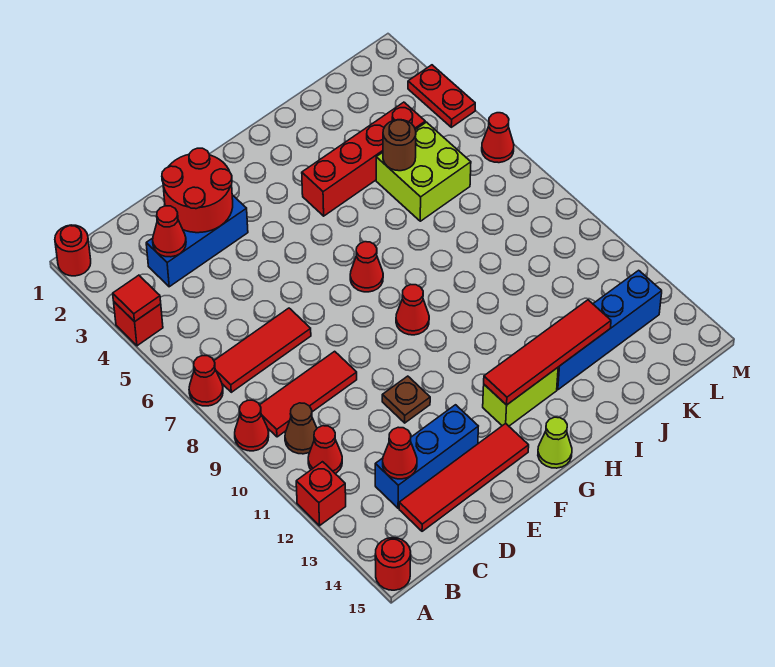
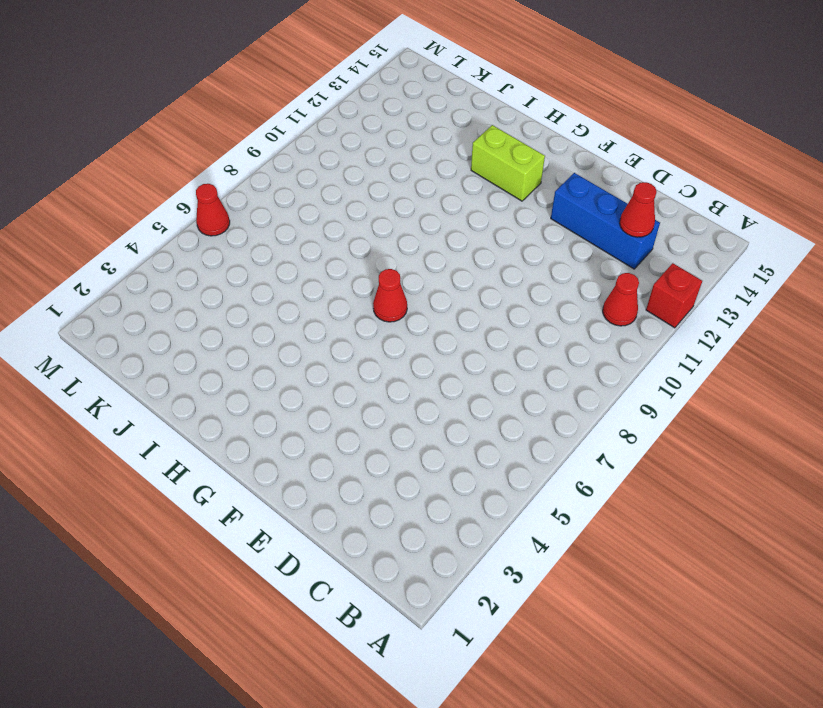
none -> red round brick A1 level 1
none -> red brick A4 level 1
none -> red cone A7 level 1

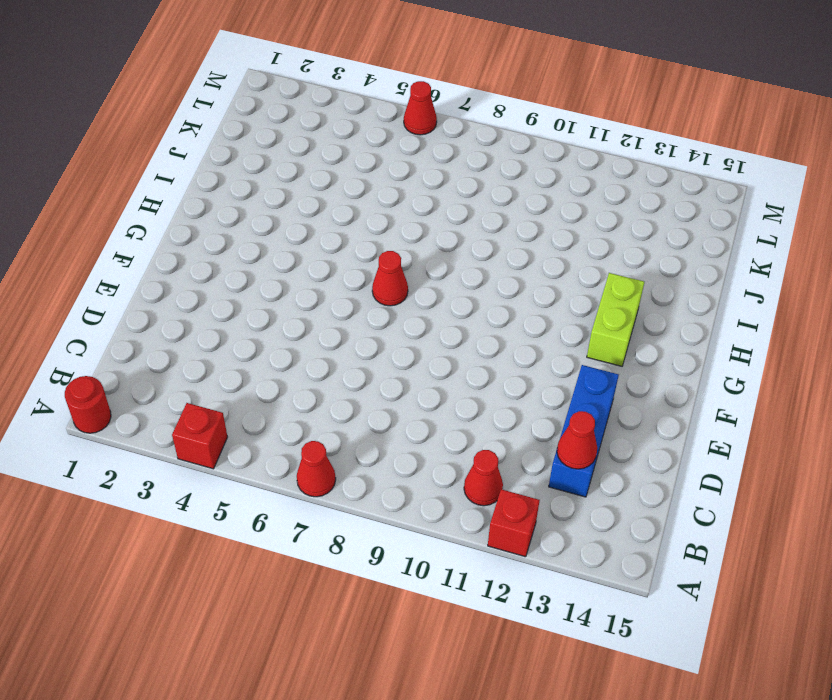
none -> red cone A9 level 1
none -> red round brick A15 level 1
none -> red tile B7:D7 level 1

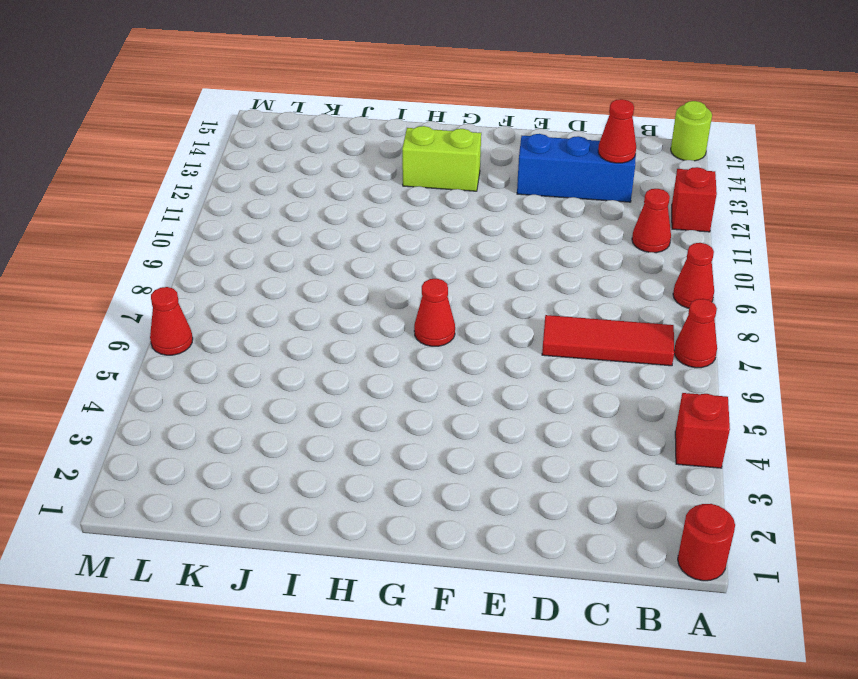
lime round brick A15 level 1 -> red round brick A15 level 1
none -> red tile B9:D9 level 1
none -> brown cone B10 level 1
none -> blue brick C3:E3 level 1

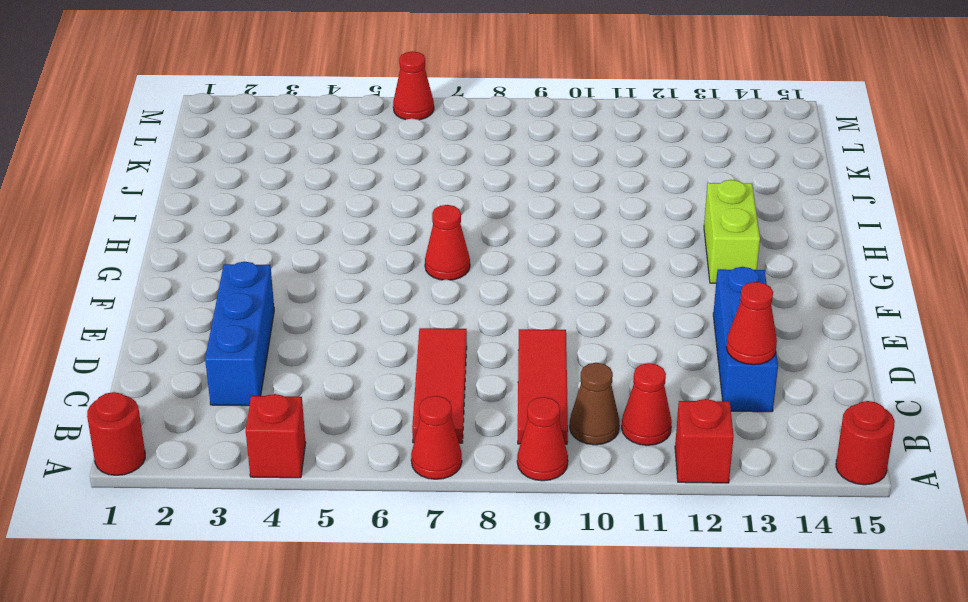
none -> red tile C14:F14 level 1
none -> brown plate E11 level 1
none -> red cone G9 level 1

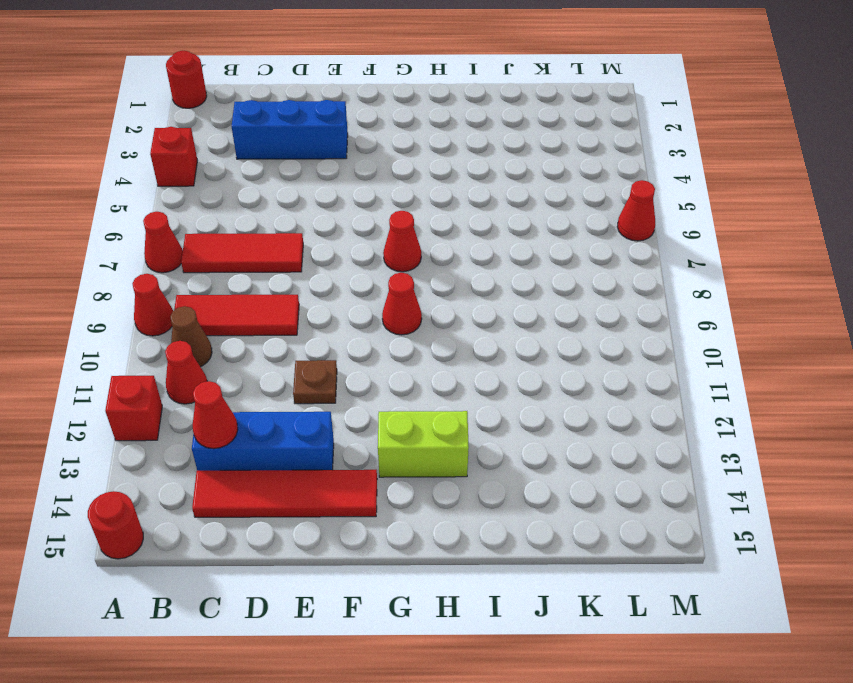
none -> lime cone G15 level 1
none -> red brick H4:K4 level 1
none -> blue brick I13:L13 level 1

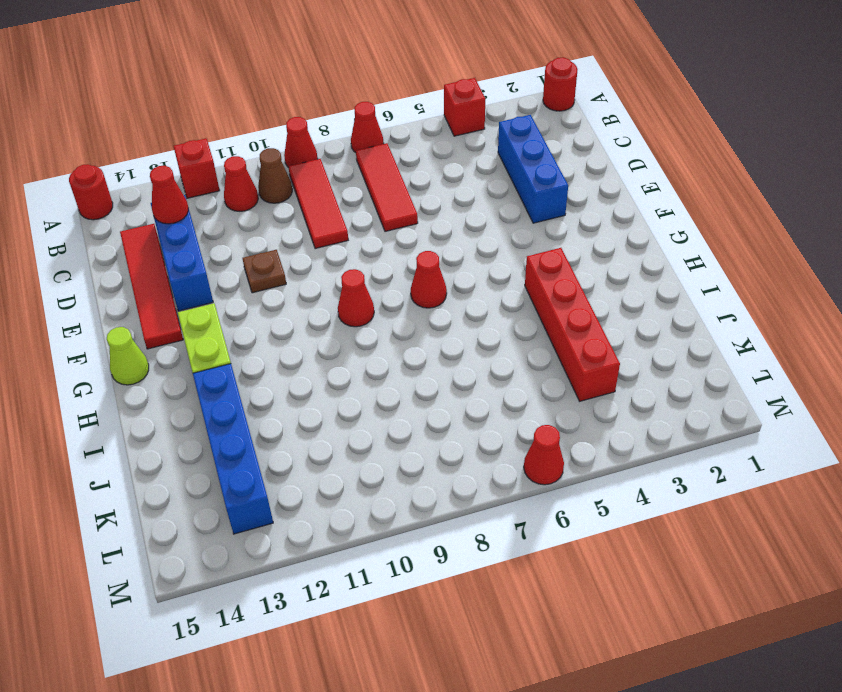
none -> lime brick J5:K6 level 1
none -> red plate M3:M4 level 1
none -> red tile A4 level 2

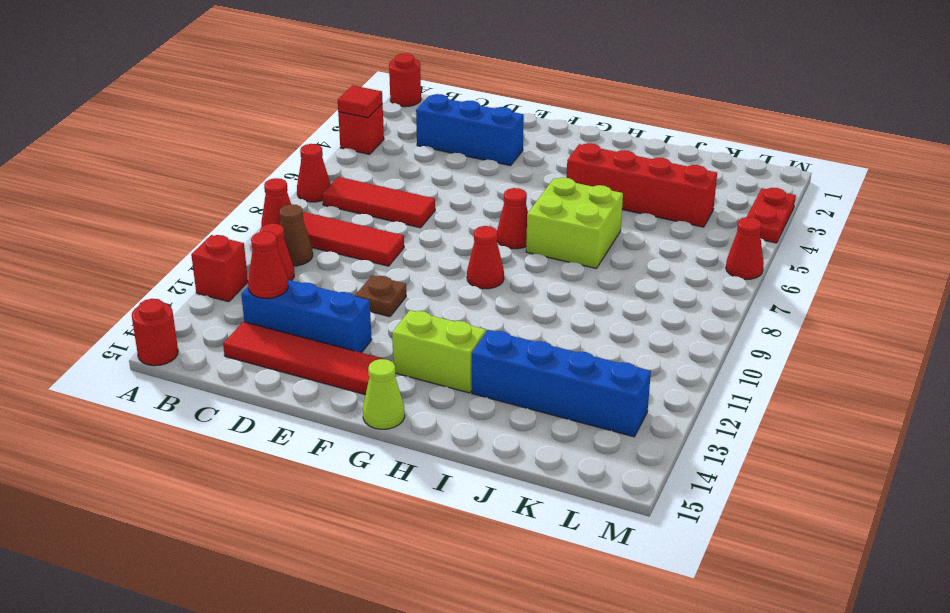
lime brick H6:I7 level 1 -> lime brick J5:K6 level 1
none -> red cone C3 level 2
none -> red round brick D2:E3 level 2
none -> red tile G13:J13 level 2

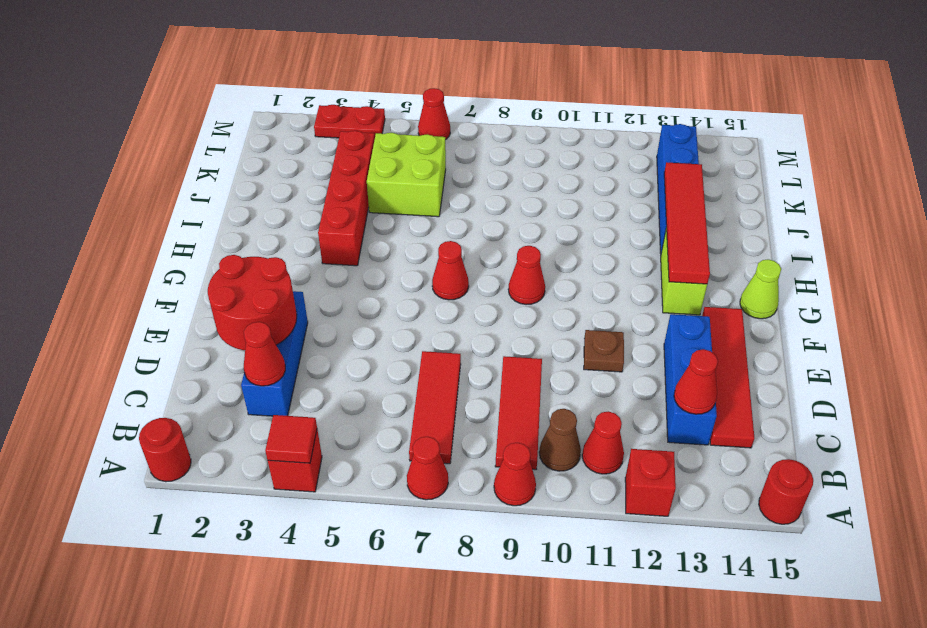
none -> brown round brick J5 level 2

